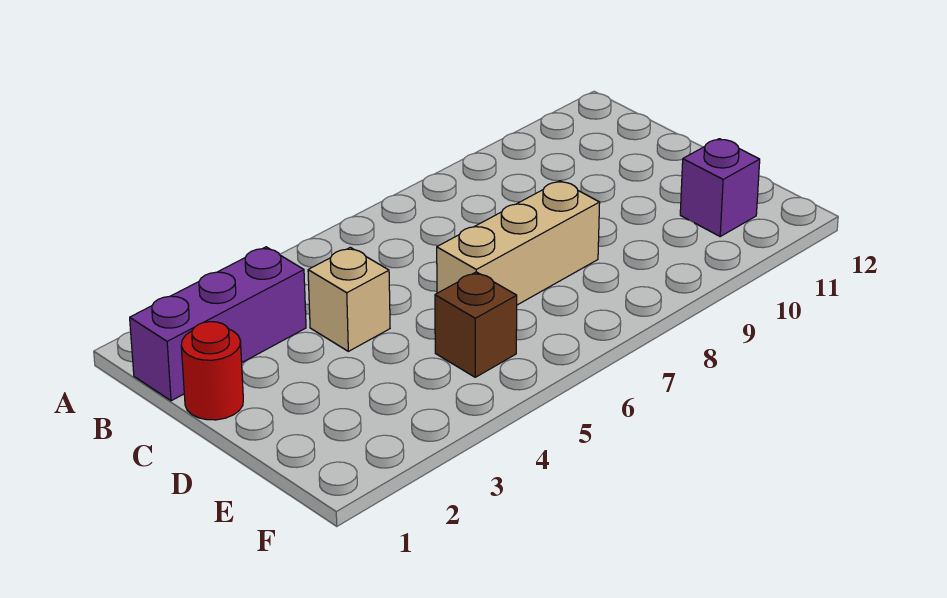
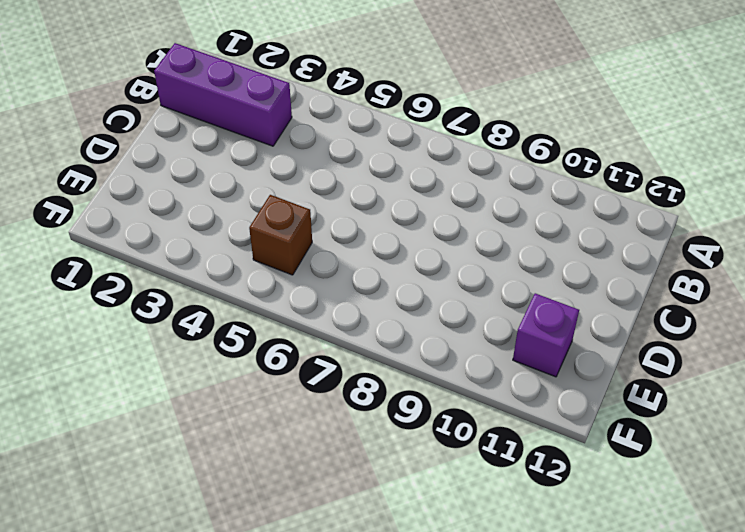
none -> red round brick C1 level 1
none -> tan brick C4 level 1

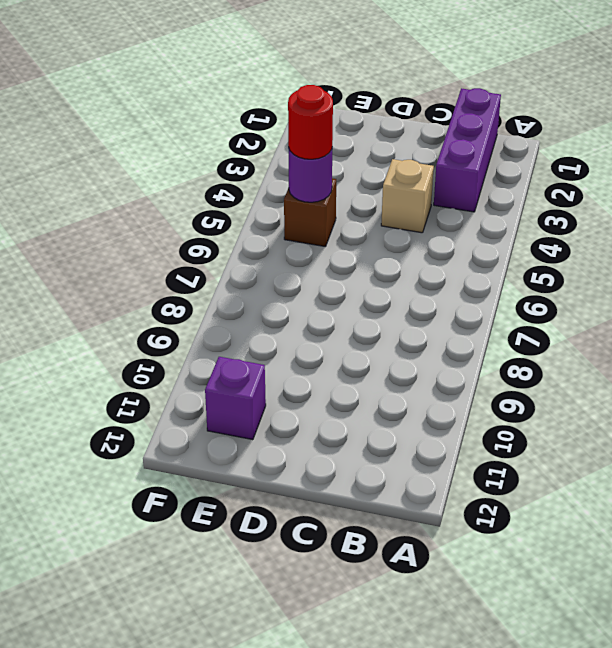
purple round brick E5 level 2 -> none
red round brick E5 level 3 -> red round brick C1 level 1
none -> tan brick D6:D8 level 1

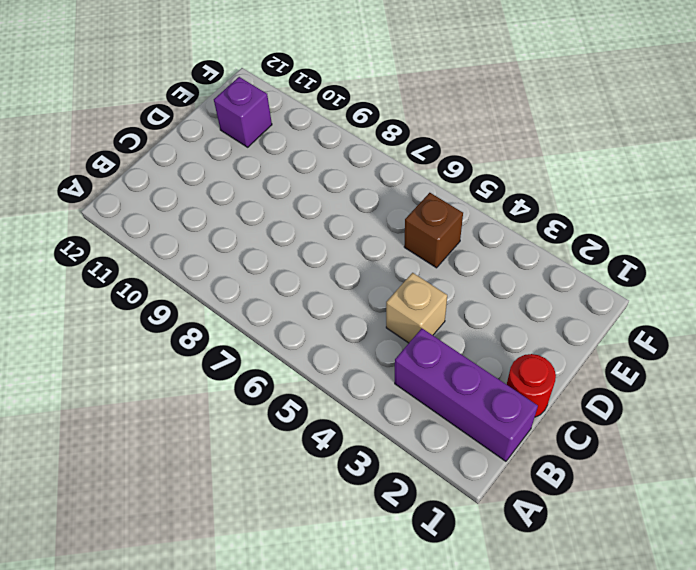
none -> tan brick D6:D8 level 1

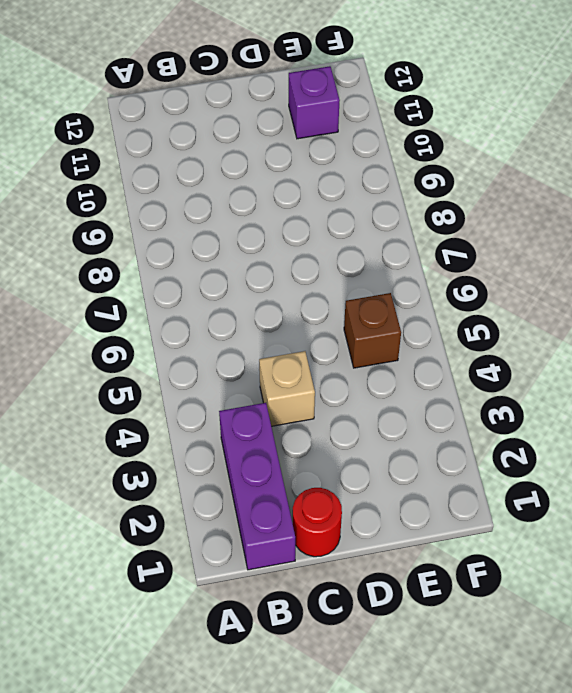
none -> tan brick D6:D8 level 1

